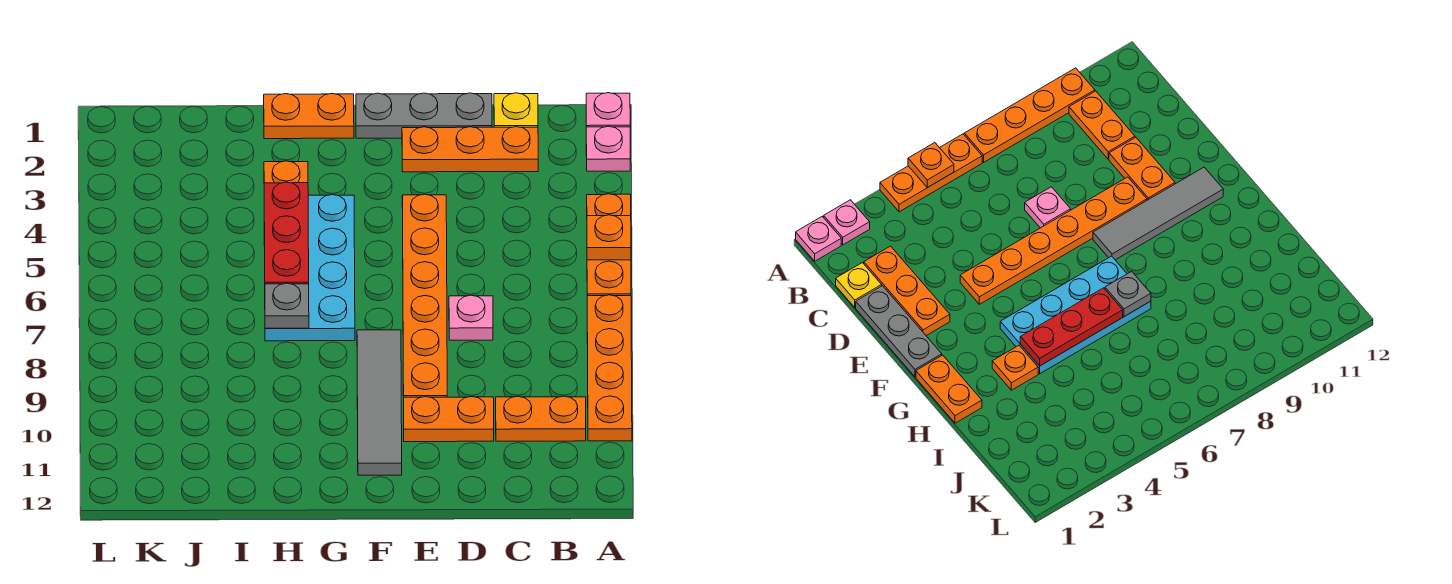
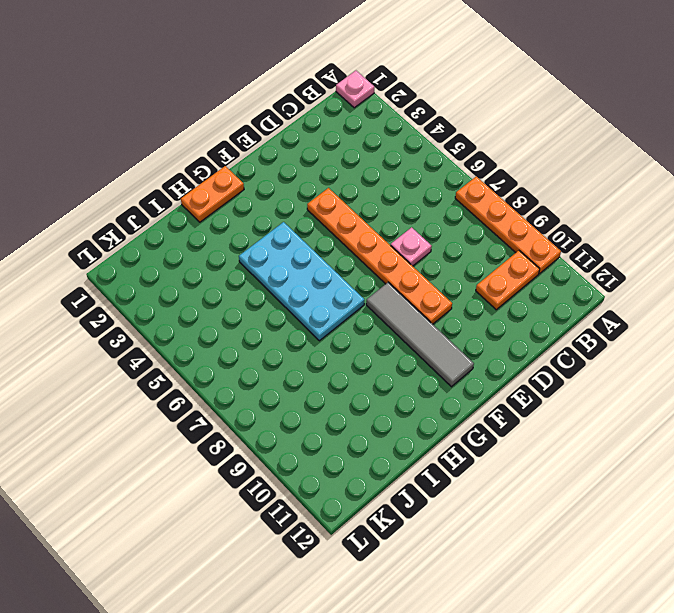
none -> pink plate A2 level 1
none -> orange plate A4:A6 level 1
none -> yellow plate C1 level 1

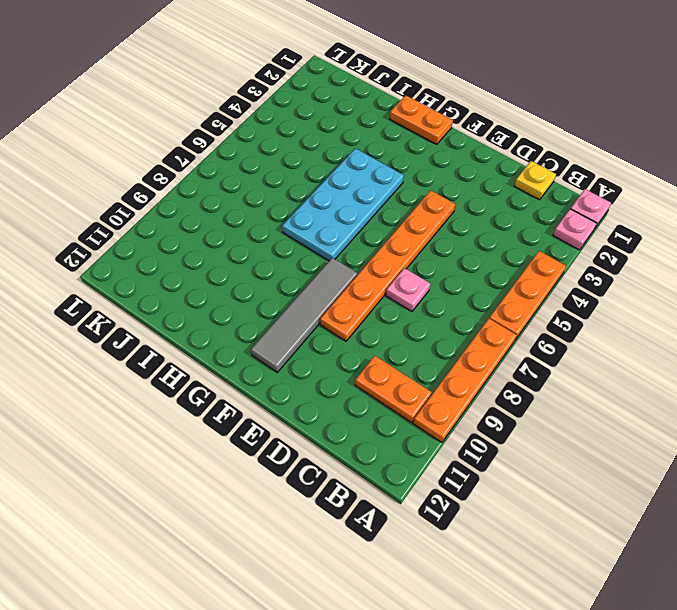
none -> orange plate C2:E2 level 1
none -> grey plate D1:F1 level 1
none -> orange plate D10:E10 level 1

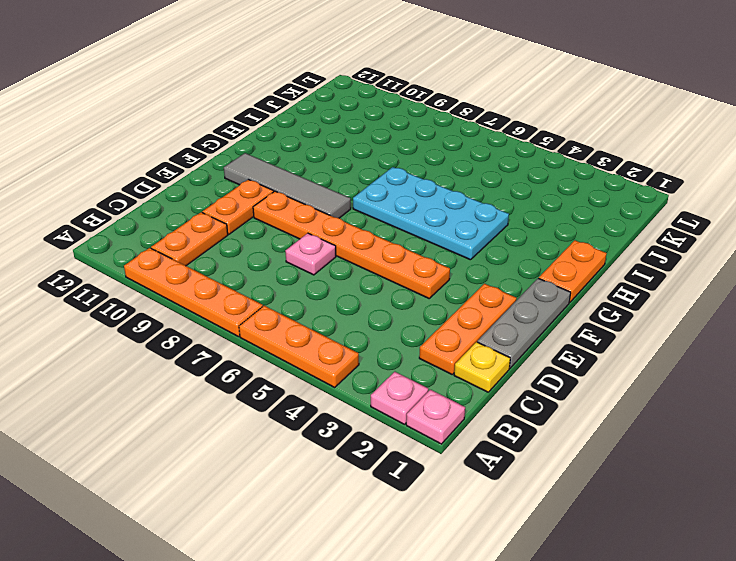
none -> orange plate H3 level 1
none -> orange plate A5 level 2
none -> red plate H4:H6 level 2

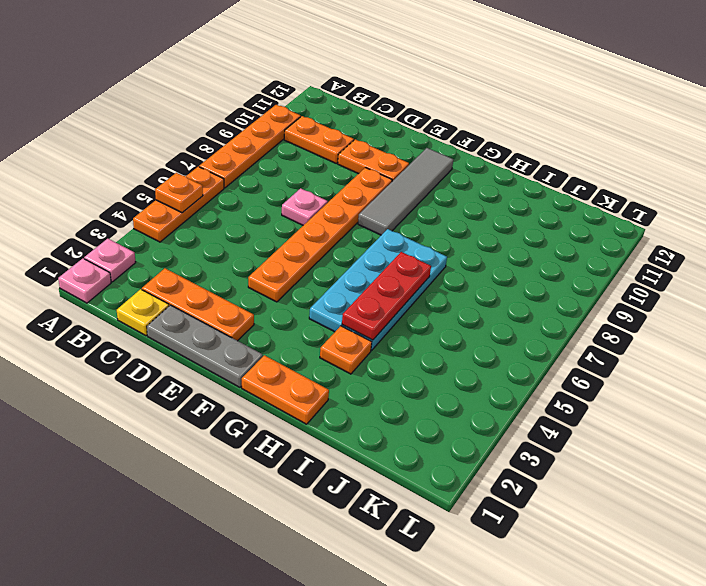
none -> grey plate H7 level 2

